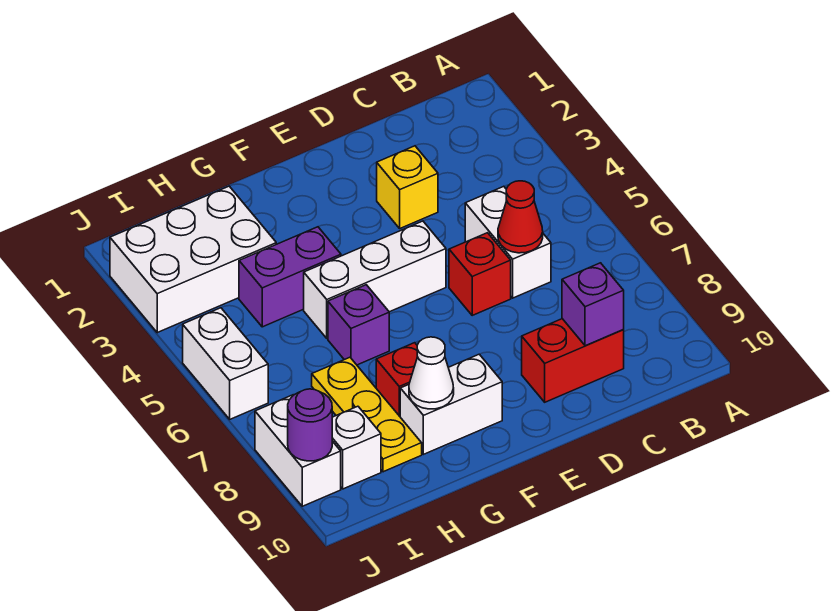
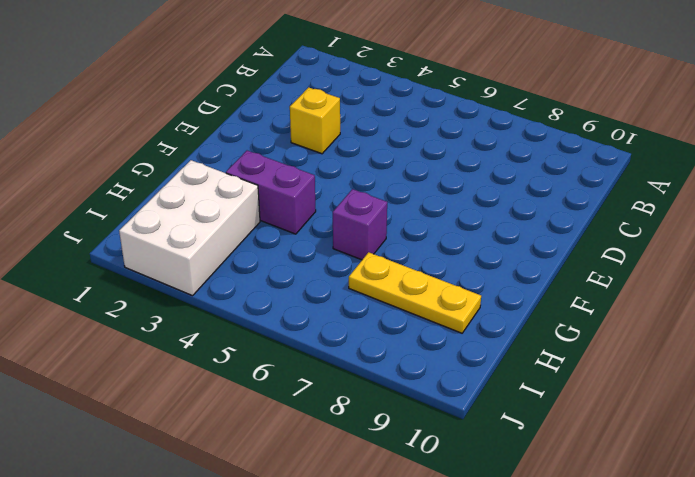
purple brick G3:G4 level 1 -> purple brick G4:H4 level 1
none -> white brick C5:C6 level 1
none -> red brick C9:D9 level 1
none -> red brick D6 level 1

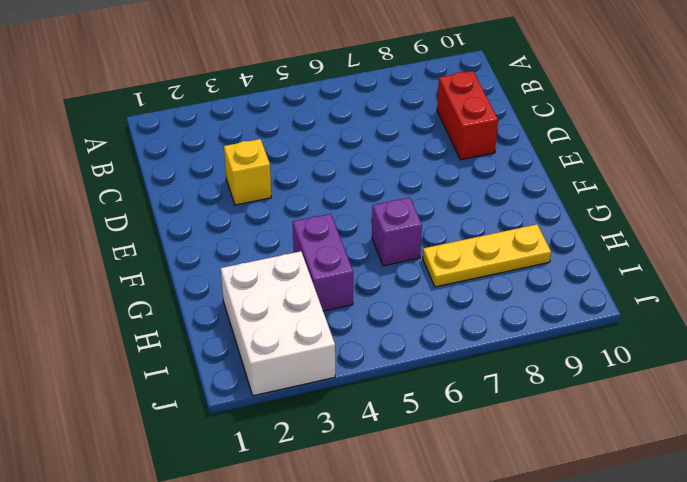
none -> white brick C5:C6 level 1
none -> red brick D6 level 1
none -> white brick E5:G5 level 1

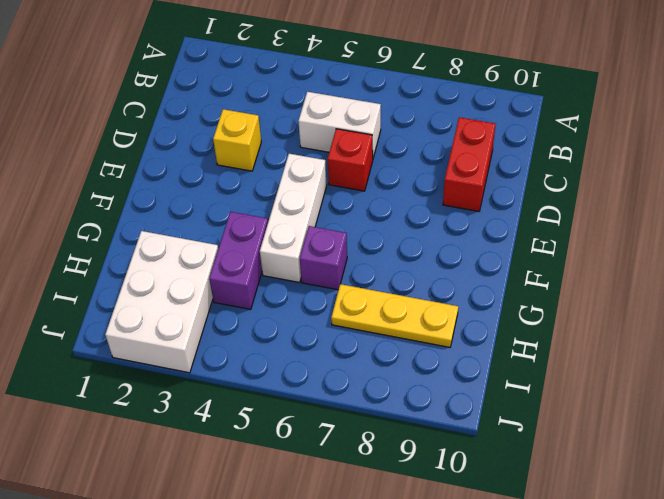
none -> white brick F9:G9 level 1
none -> red brick G8 level 1
none -> white brick I9 level 1

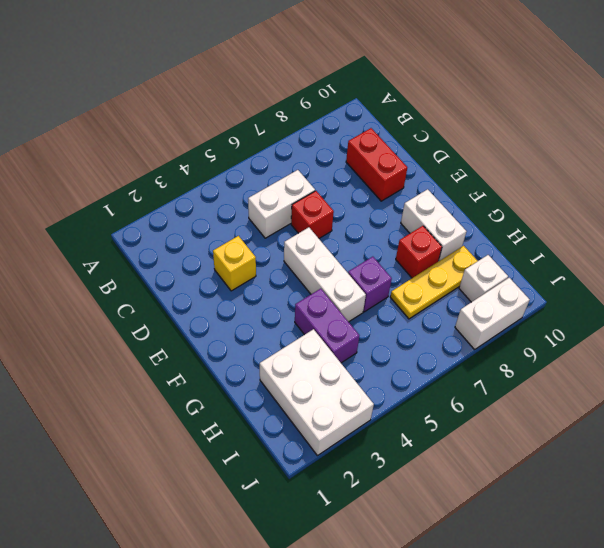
none -> white brick J5:J6 level 1
none -> red cone C6 level 2
none -> purple brick C9 level 2

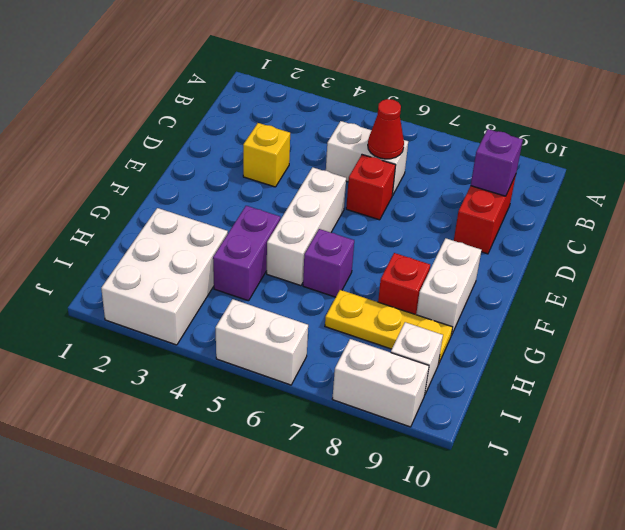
none -> white cone G9 level 2
none -> purple round brick J9 level 2

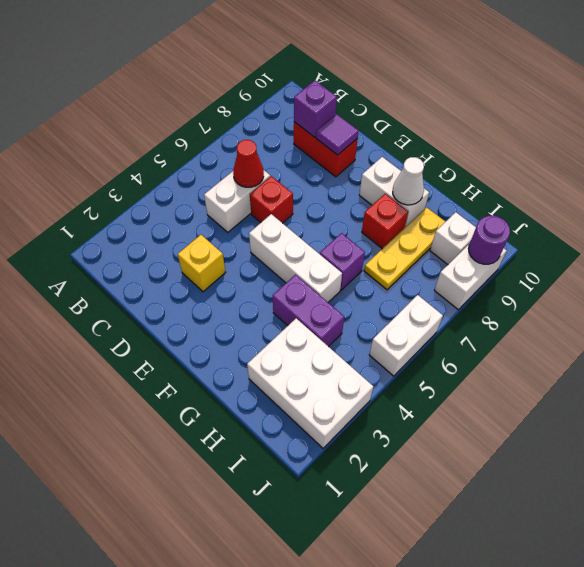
purple tile D9 level 2 -> none

